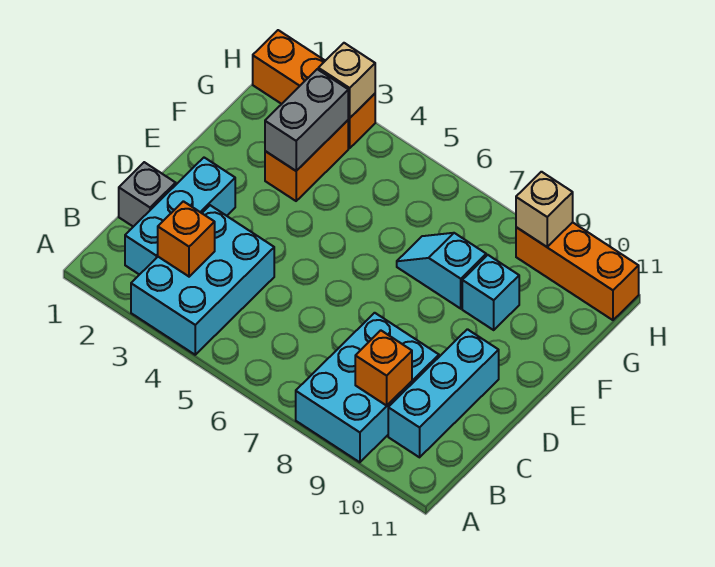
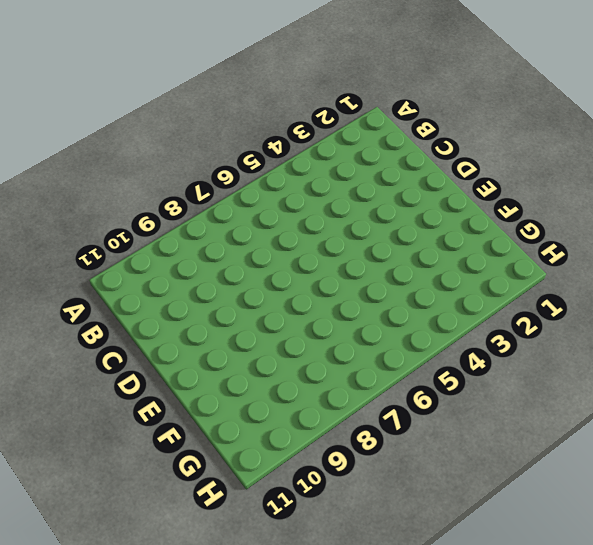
none -> cyan brick A3:C4 level 1
none -> cyan brick A8:C9 level 1
none -> cyan brick B2:D2 level 1

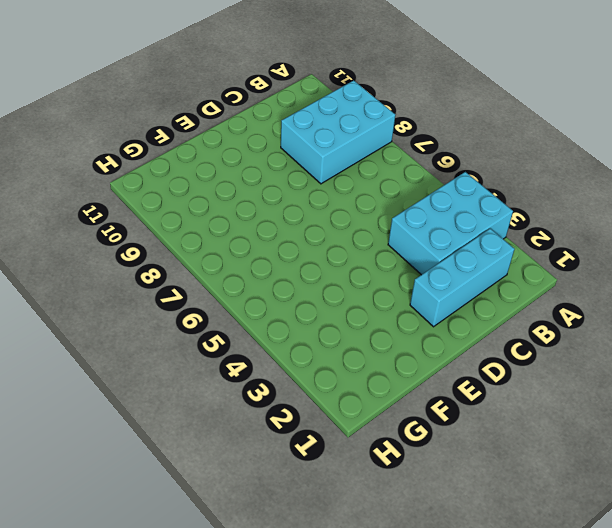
none -> cyan brick B10:D10 level 1
none -> grey brick C1 level 1
none -> orange brick F3:G3 level 1

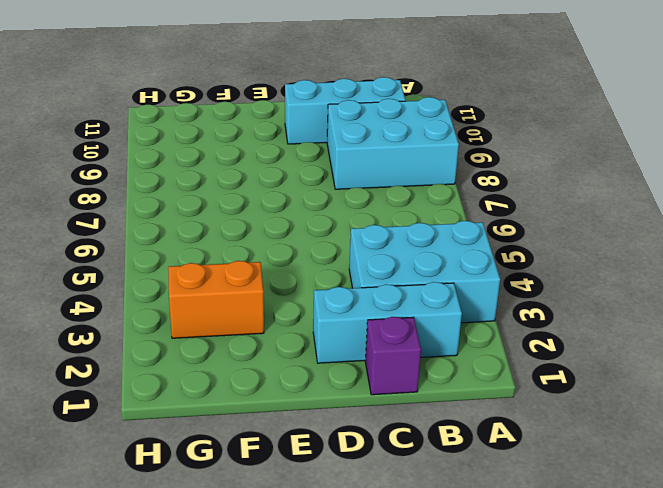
purple brick C1 level 1 -> grey brick C1 level 1
none -> cyan slope F7:F8 level 1 top 8
none -> cyan brick F9 level 1
none -> orange brick H1:H3 level 1

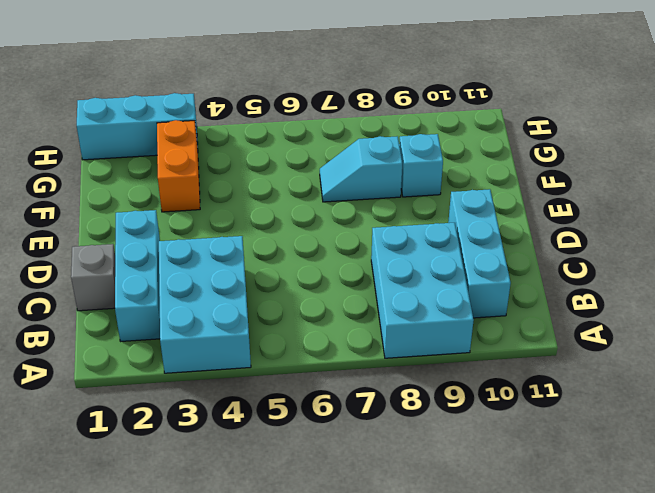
cyan brick H1:H3 level 1 -> orange brick H1:H3 level 1
none -> orange brick H9:H11 level 1
none -> orange brick B3 level 2
none -> orange brick B9 level 2

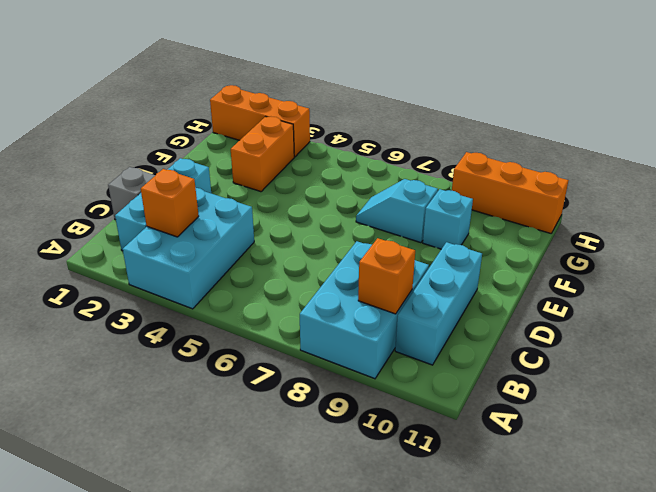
none -> grey brick F3:G3 level 2
none -> tan brick H3 level 2
none -> tan brick H9 level 2

